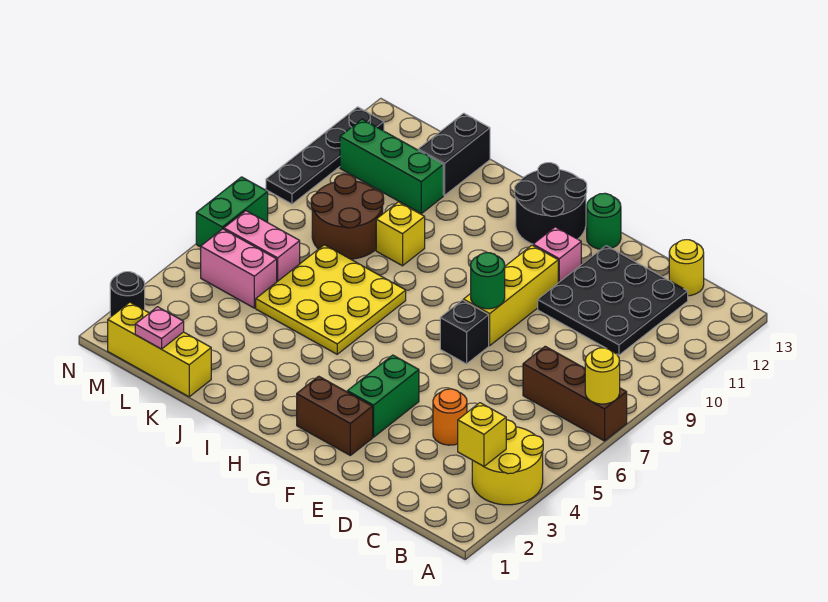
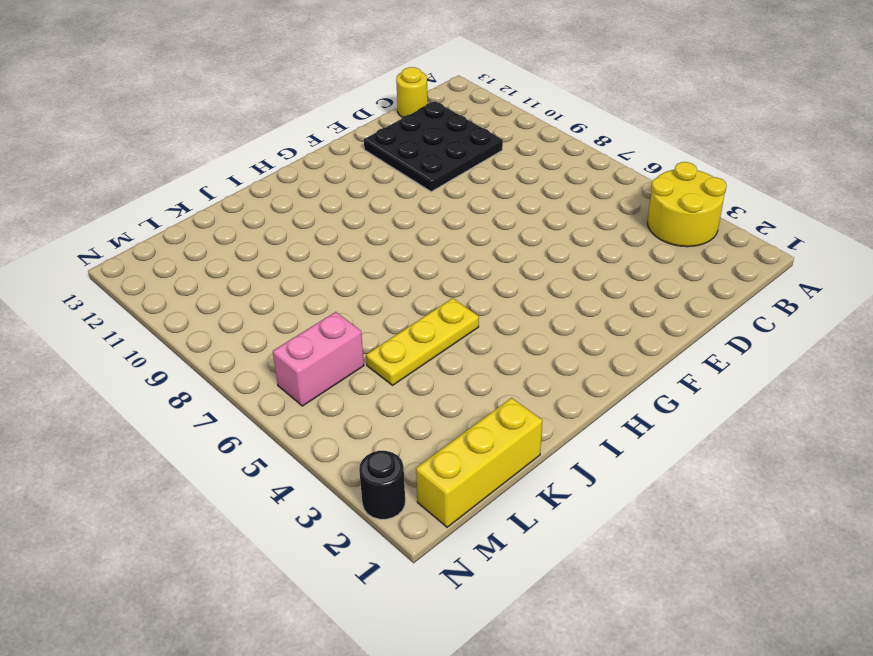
yellow plate I5:K5 level 1 -> yellow plate I5:K7 level 1
none -> brown brick A7:C7 level 1
none -> orange round brick D4 level 1
none -> brown brick F2:G2 level 1

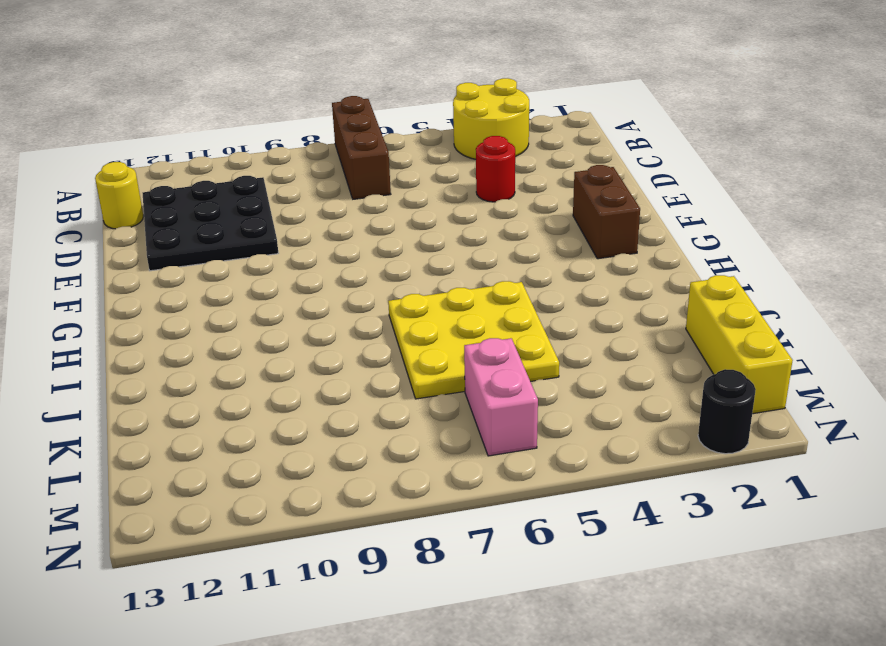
red round brick D4 level 1 -> orange round brick D4 level 1
none -> green brick F3:F4 level 1
none -> black brick F7 level 1
none -> yellow brick F8:F10 level 1

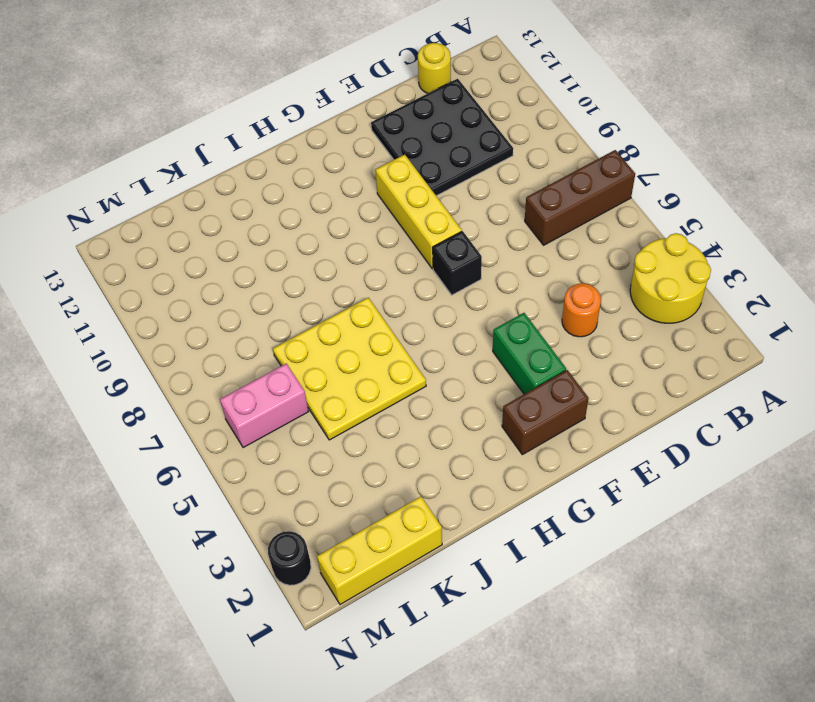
none -> pink brick F11 level 1
none -> green round brick F13 level 1
none -> black round brick G12:H13 level 1

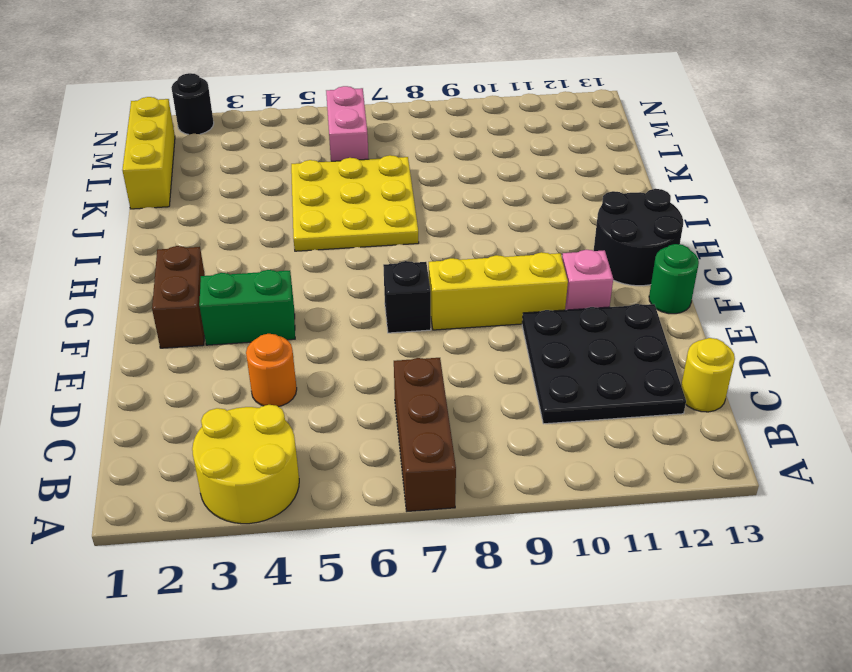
none -> yellow brick J9 level 1
none -> brown round brick K8:L9 level 1
none -> green brick K11:M11 level 1

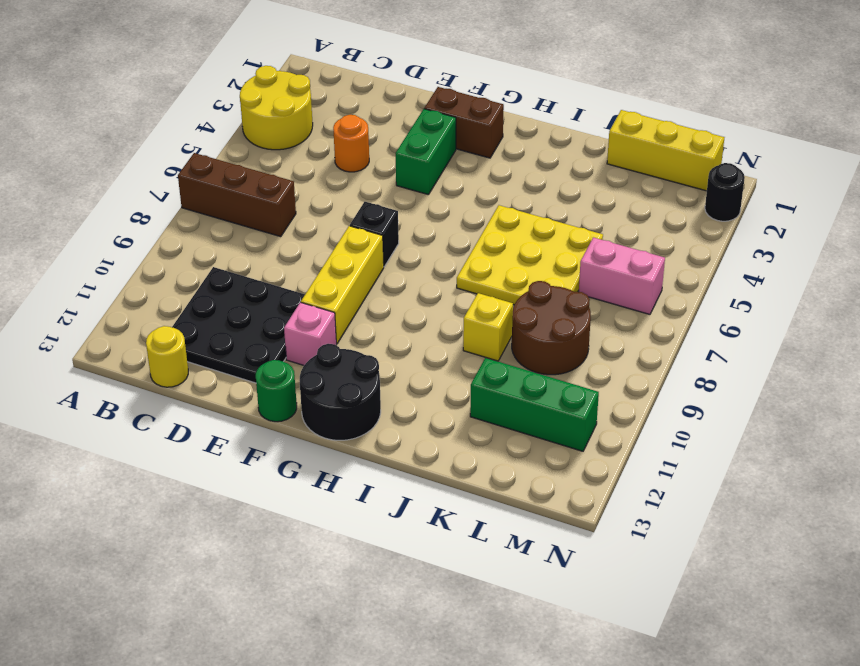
none -> black brick K12:K13 level 1
none -> pink brick L5:M5 level 1
none -> green brick N6:N7 level 1

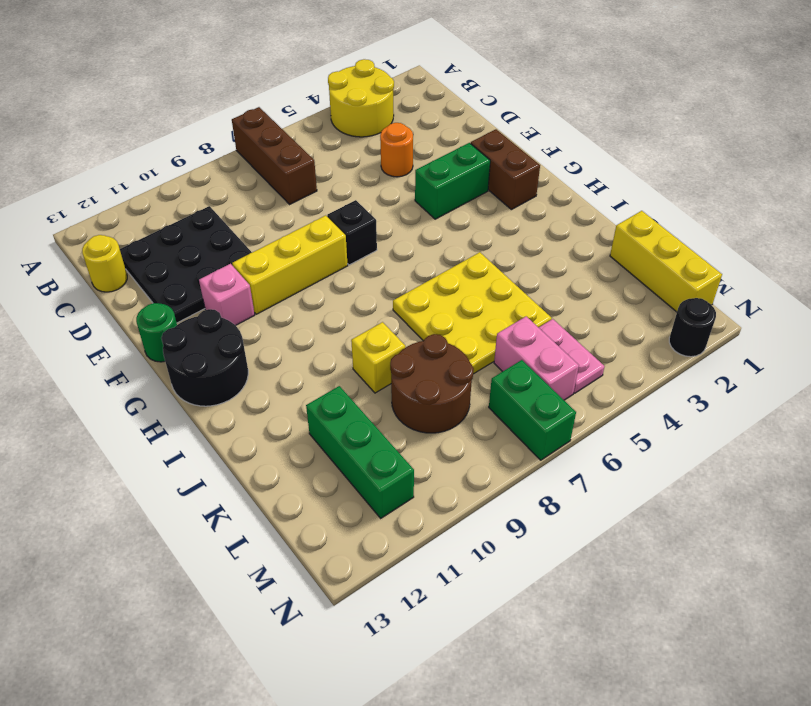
pink plate L5:M5 level 1 -> pink brick L5:M5 level 1
green brick M7:N7 level 1 -> green brick N6:N7 level 1
none -> black brick K12:K13 level 1
none -> black plate N9:N12 level 1
none -> yellow round brick A7 level 2

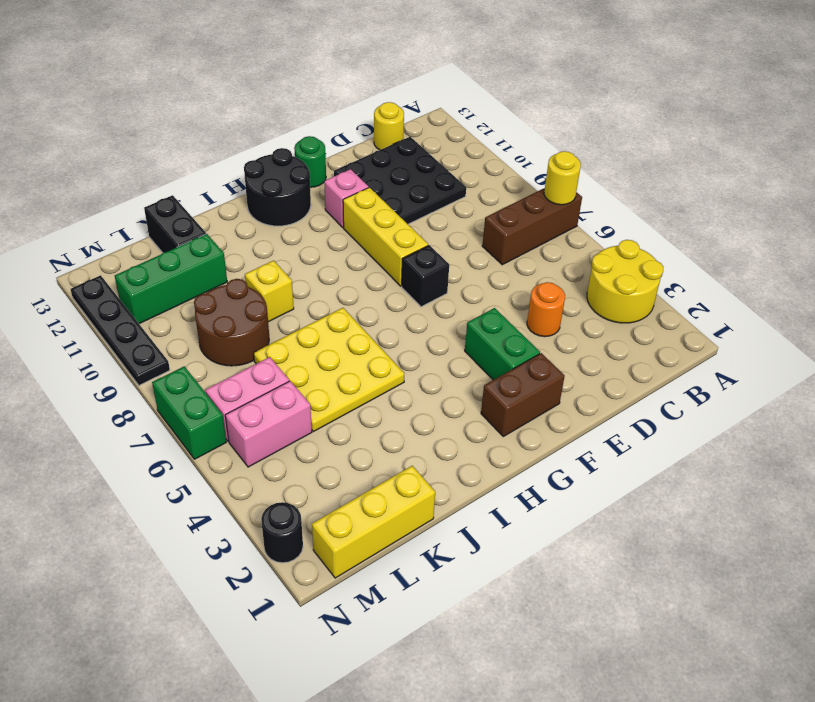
none -> yellow brick B3 level 2
none -> green round brick F8 level 2
none -> pink plate L1 level 2

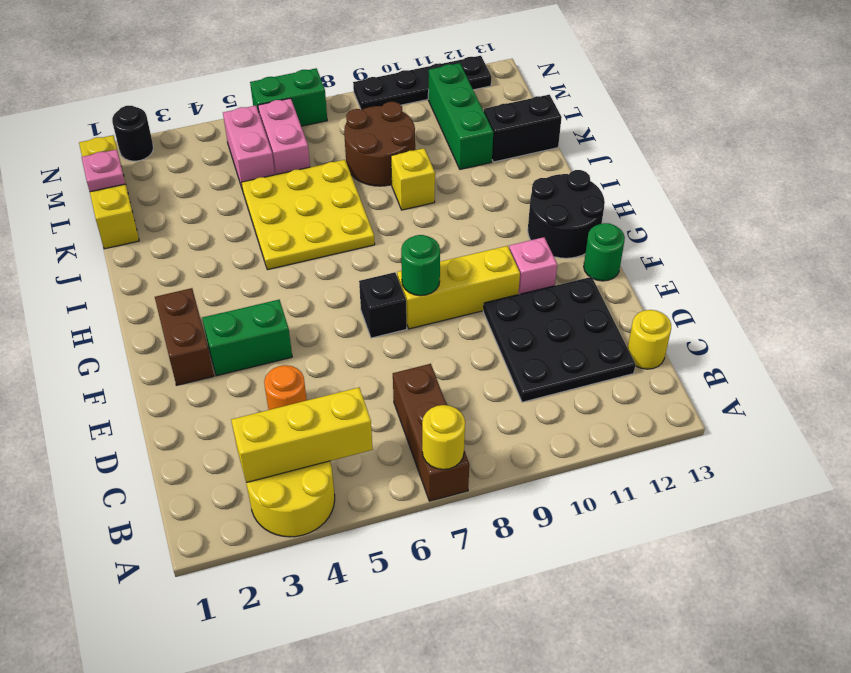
yellow brick B3:B5 level 2 -> yellow brick B3 level 2

